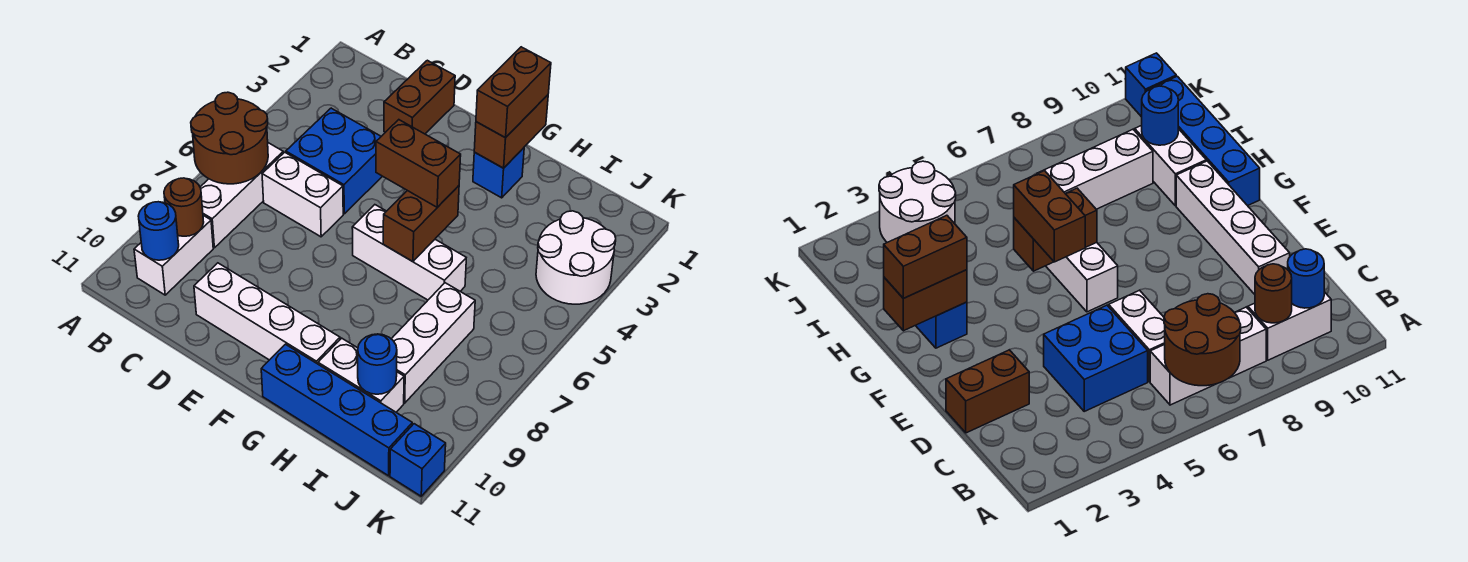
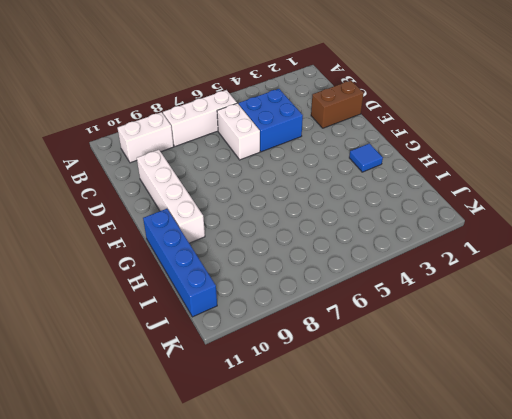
blue tile G2 level 1 -> blue brick G2 level 1
none -> white brick F6:H6 level 1
none -> white brick H10:I10 level 1
none -> white brick I7:I9 level 1

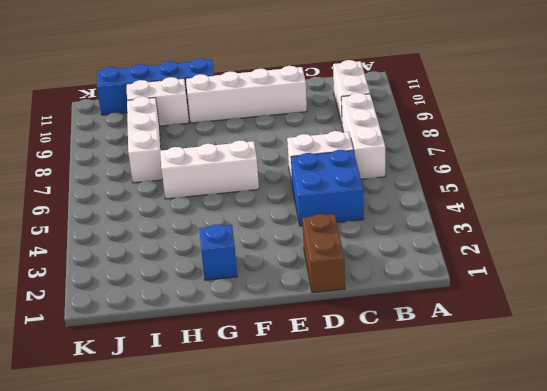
none -> white round brick J3:K4 level 1
none -> blue brick K11 level 1
none -> brown round brick A6:B7 level 2

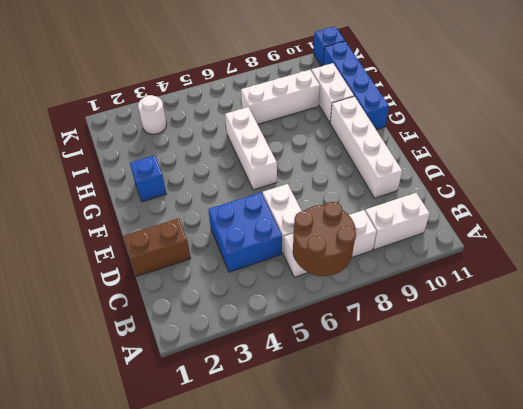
white round brick J3 level 1 -> white round brick J3:K4 level 1
none -> brown round brick B9 level 2
none -> blue round brick B10 level 2
none -> brown brick G1:G2 level 2

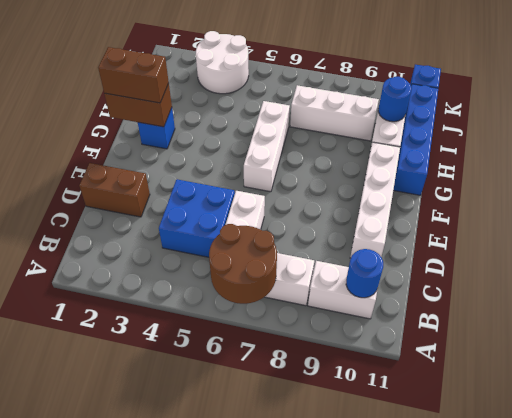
none -> brown round brick B9 level 2
none -> brown brick G5:G6 level 2
none -> brown brick F5:G5 level 3

